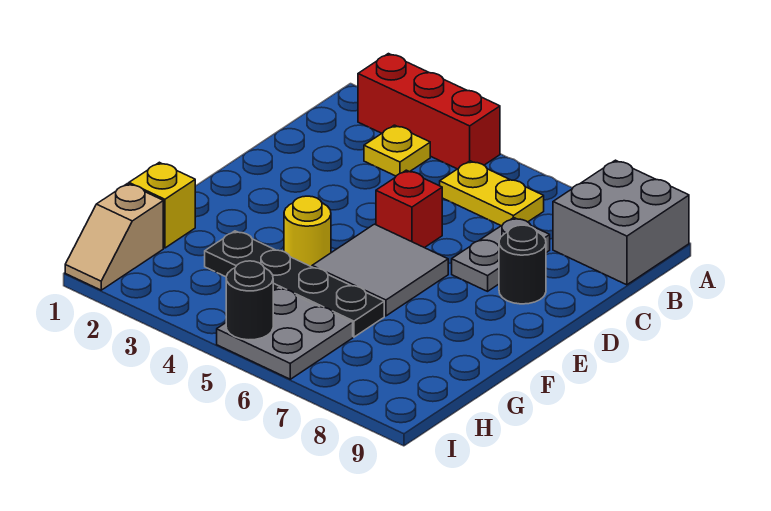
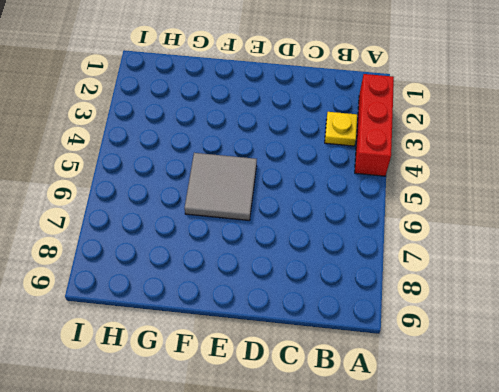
none -> grey brick A8:B9 level 1
none -> yellow plate B5:B6 level 1
none -> grey plate C7:D7 level 1

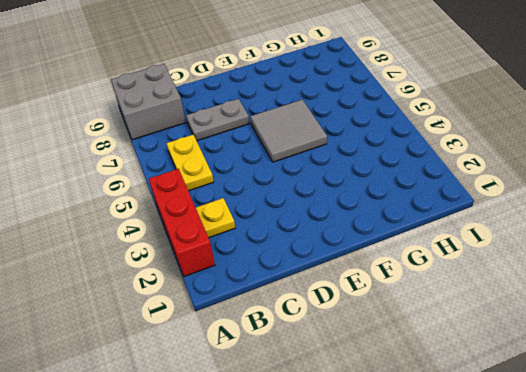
none -> red brick D5 level 1
none -> black round brick D8 level 1
none -> yellow round brick F4 level 1

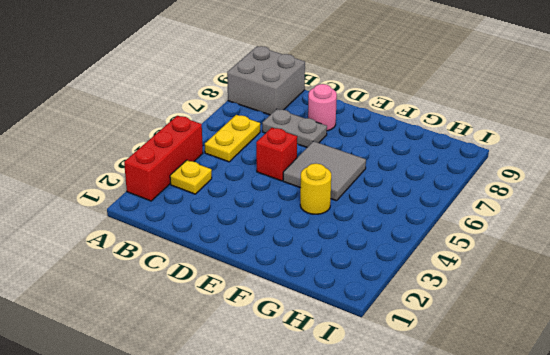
pink round brick D8 level 1 -> black round brick D8 level 1
none -> yellow brick G1 level 1
none -> black plate G3:G6 level 1
none -> tan slope H1:I1 level 1 top H

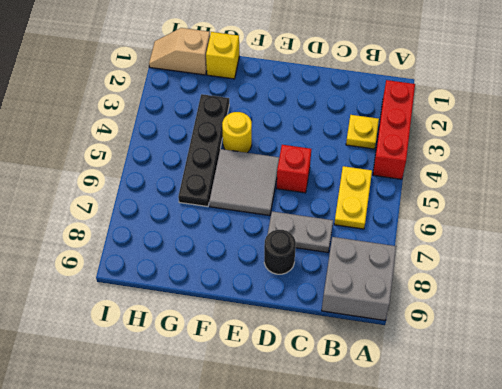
none -> grey plate H5:I6 level 1
none -> black round brick I5 level 2

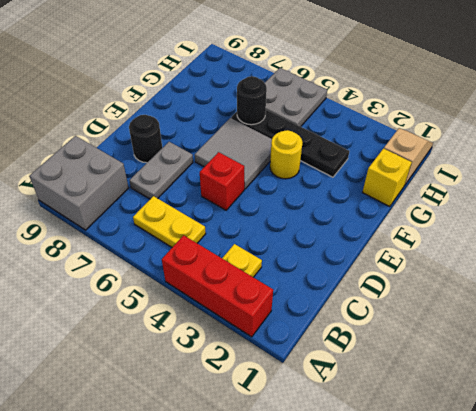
black round brick G6 level 2 -> black round brick I5 level 2

